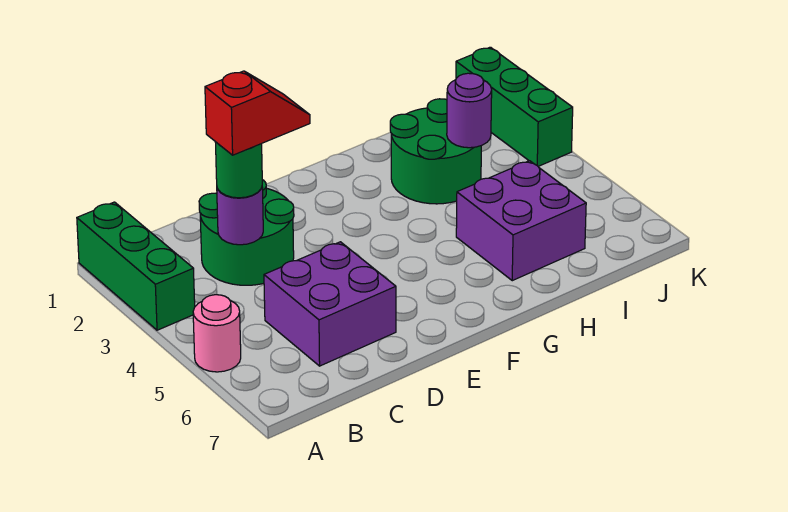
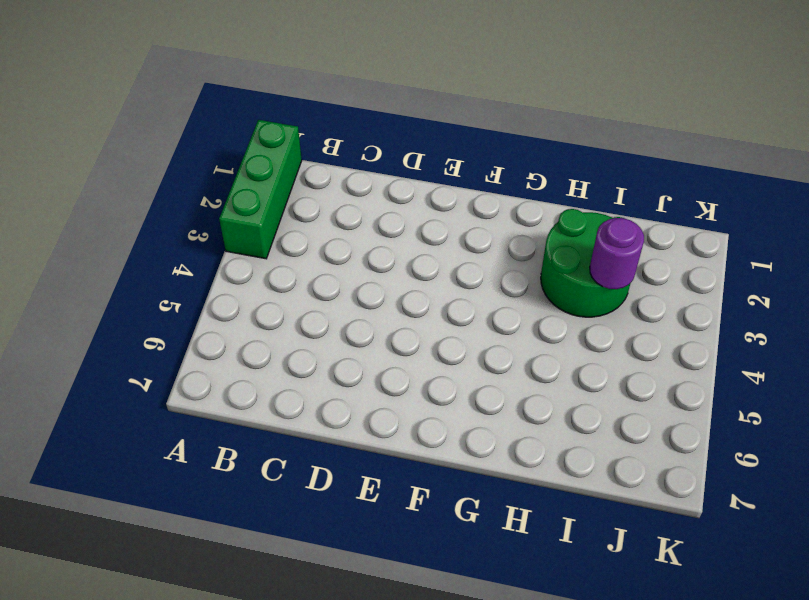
none -> pink round brick A5 level 1
none -> green round brick C2:D3 level 1

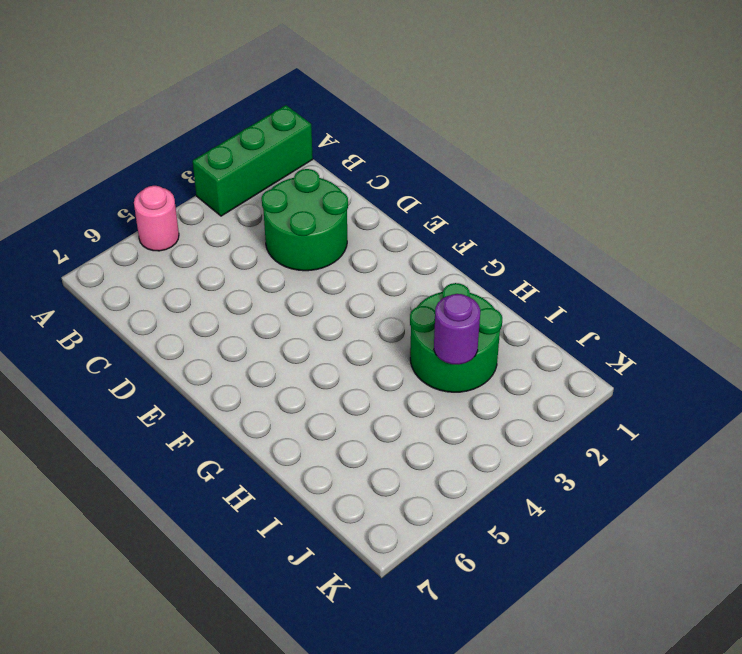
none -> purple brick C5:D6 level 1
none -> purple brick H5:I6 level 1

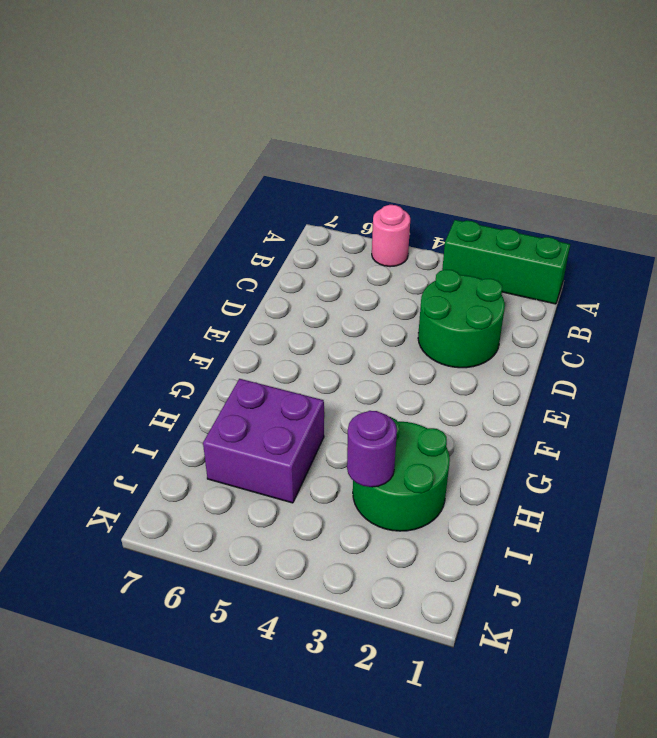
none -> purple brick C5:D6 level 1
none -> green brick K1:K3 level 1

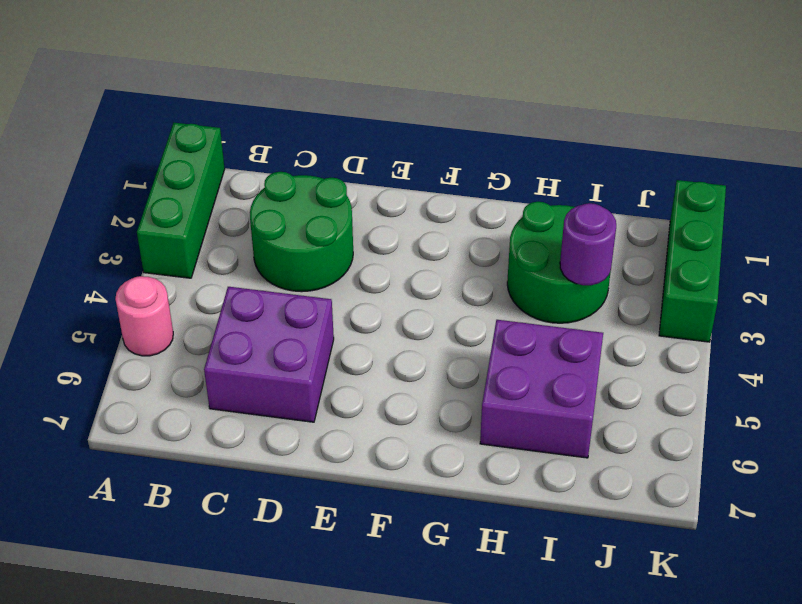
none -> purple round brick C3 level 2
none -> green round brick C3 level 3

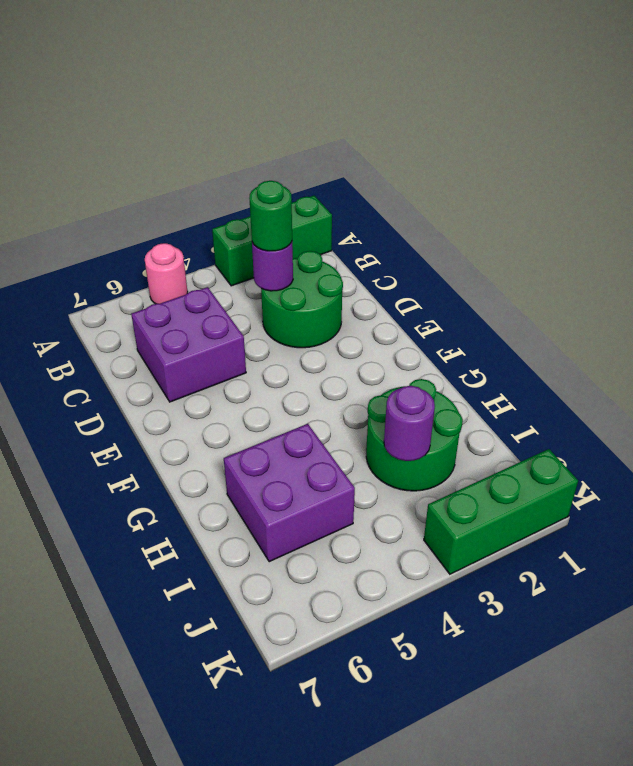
none -> red slope C3:D3 level 4 top C

